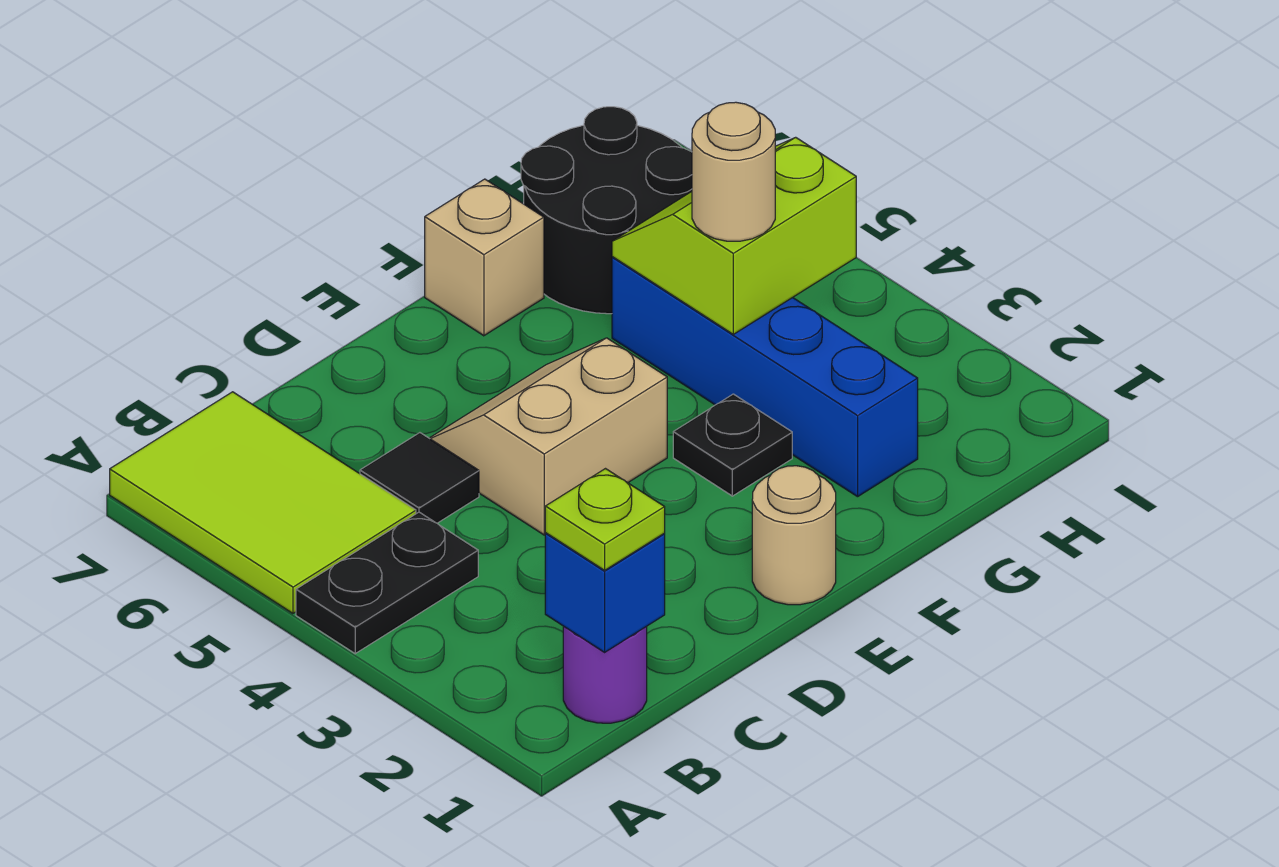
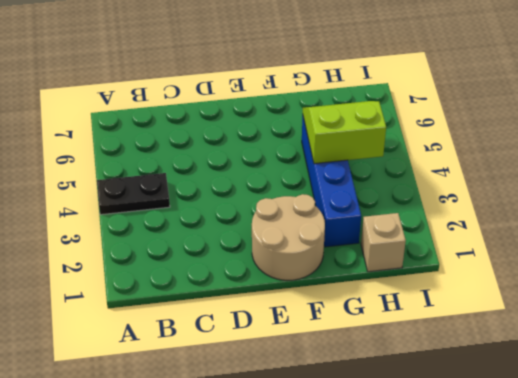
tan round brick E1:F2 level 1 -> tan round brick E1 level 1
tan brick H1 level 1 -> tan brick F7 level 1
none -> lime tile A5:B7 level 1
none -> purple round brick B1 level 1
none -> black tile C5 level 1

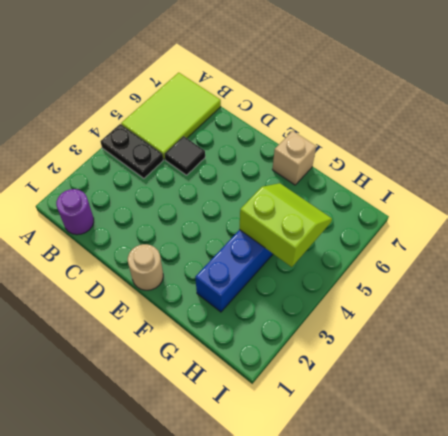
none -> tan slope D4:E5 level 1 top 4
none -> black plate F3 level 1
none -> black round brick G6:H7 level 1

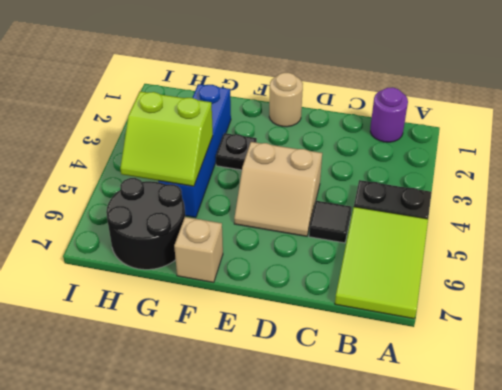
none -> blue brick B1 level 2
none -> lime plate B1 level 3
none -> tan round brick G4 level 3

